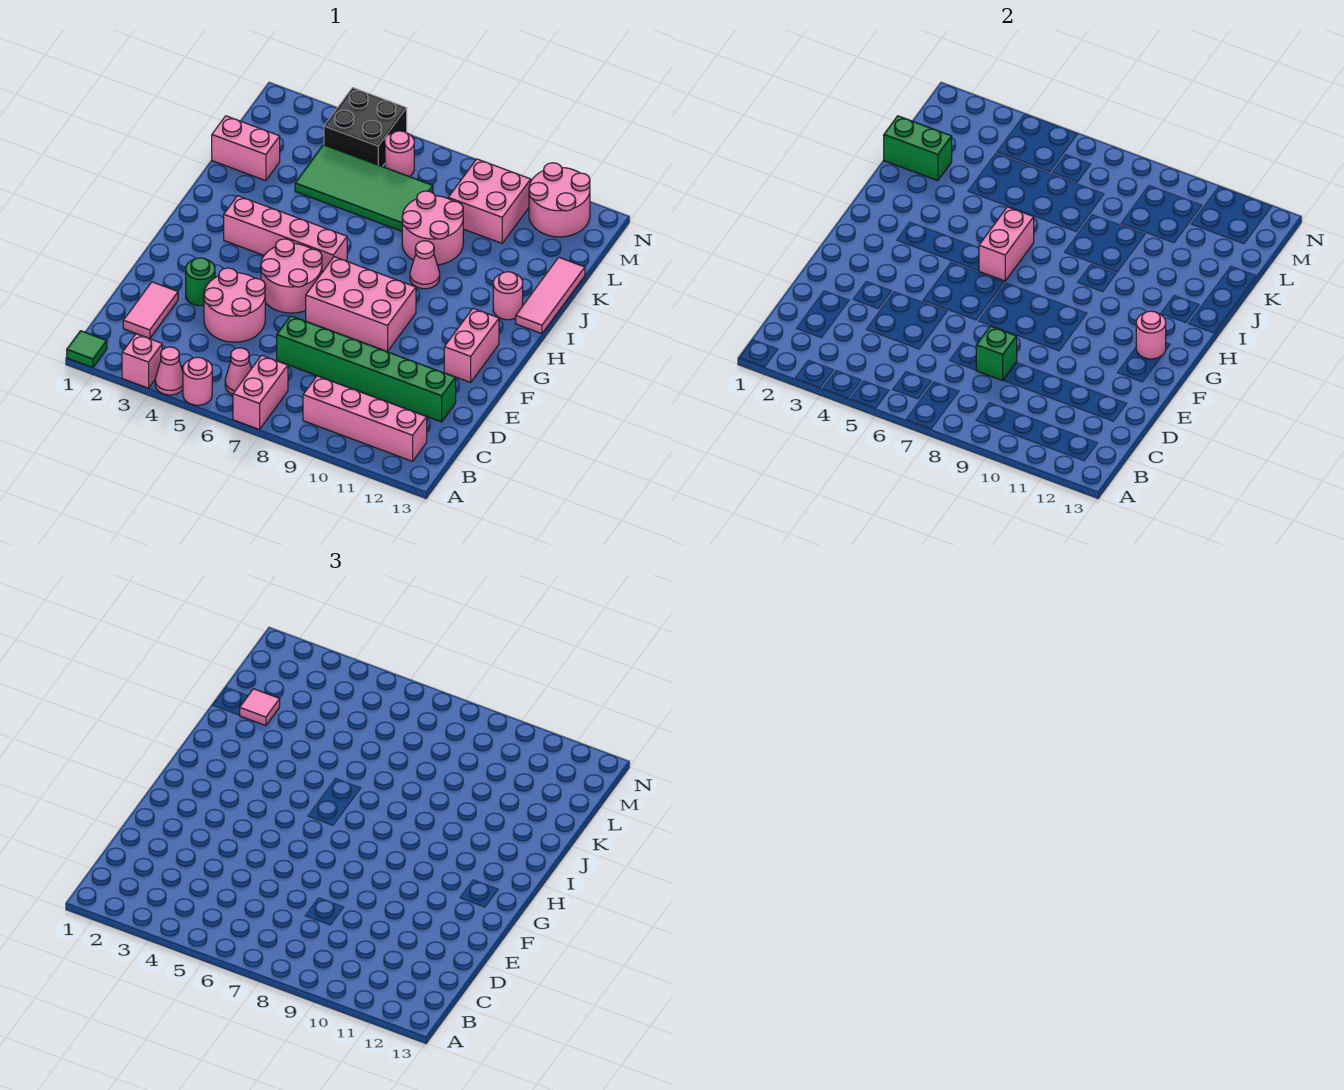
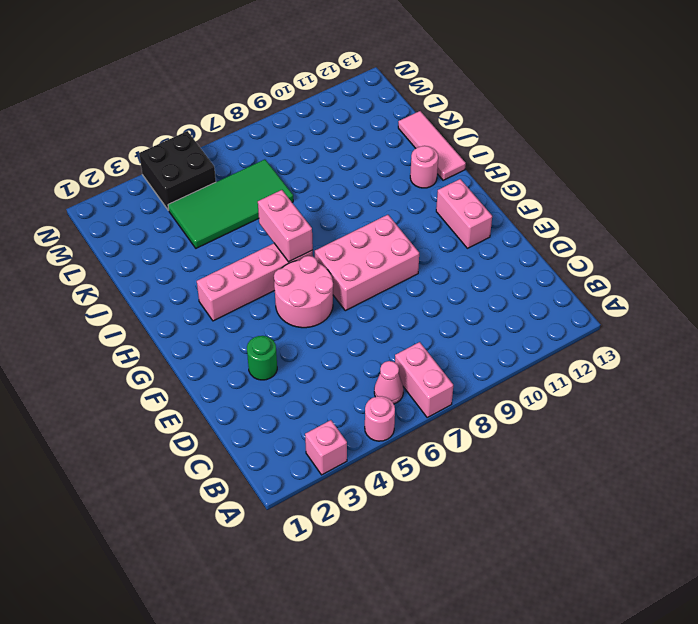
none -> green tile A1 level 1
none -> pink cone A4 level 1
none -> pink brick B9:B12 level 1
none -> pink tile C2:D2 level 1

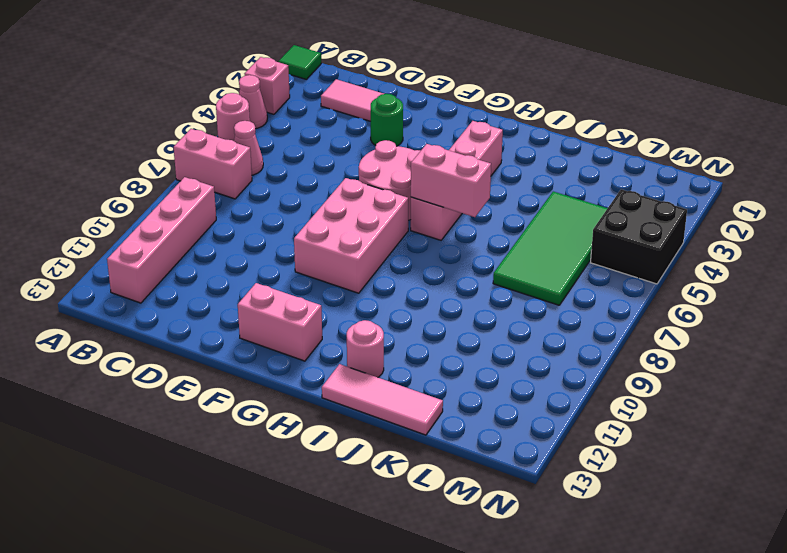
none -> pink round brick D4:E5 level 1
none -> green brick D7:D12 level 1
none -> pink cone I9 level 1
none -> pink round brick J8:K9 level 1

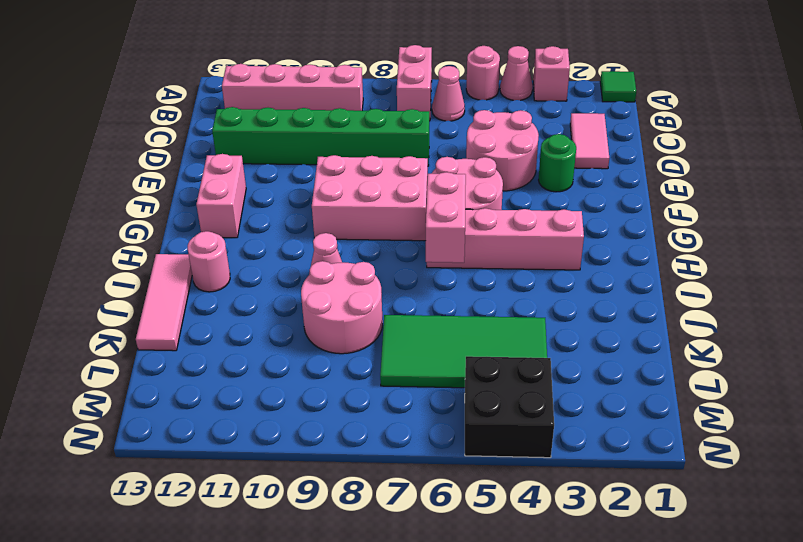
none -> pink brick K1:K2 level 1
none -> pink brick L9:M10 level 1
none -> pink round brick M6 level 1
none -> pink round brick M11:N12 level 1

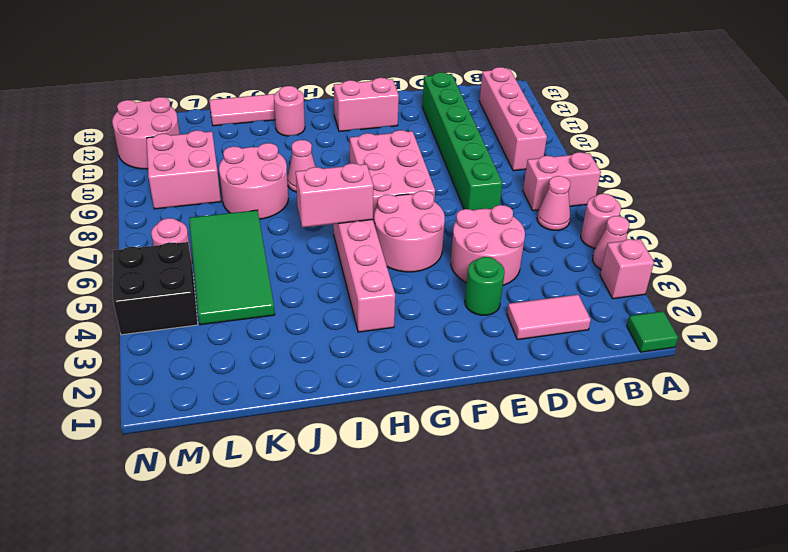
none -> pink brick K1:K2 level 1
none -> green brick D8 level 2
none -> pink round brick G12 level 2
none -> green brick K1:K2 level 2

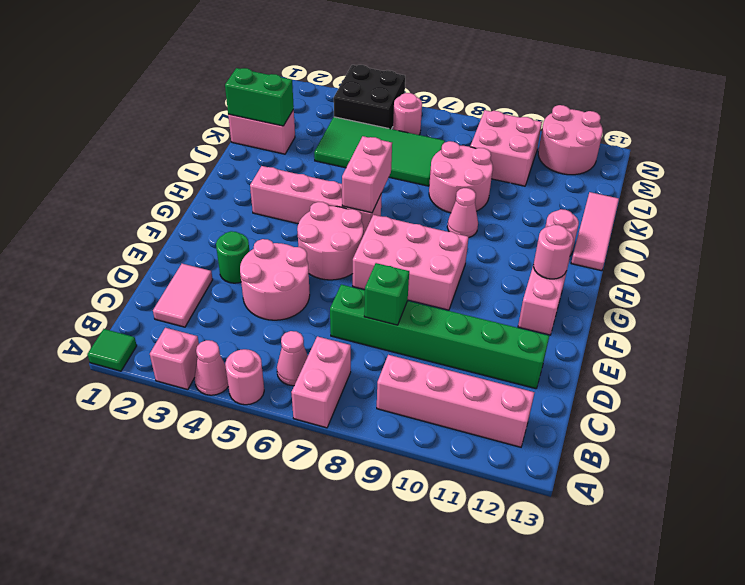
none -> pink tile K2 level 3

